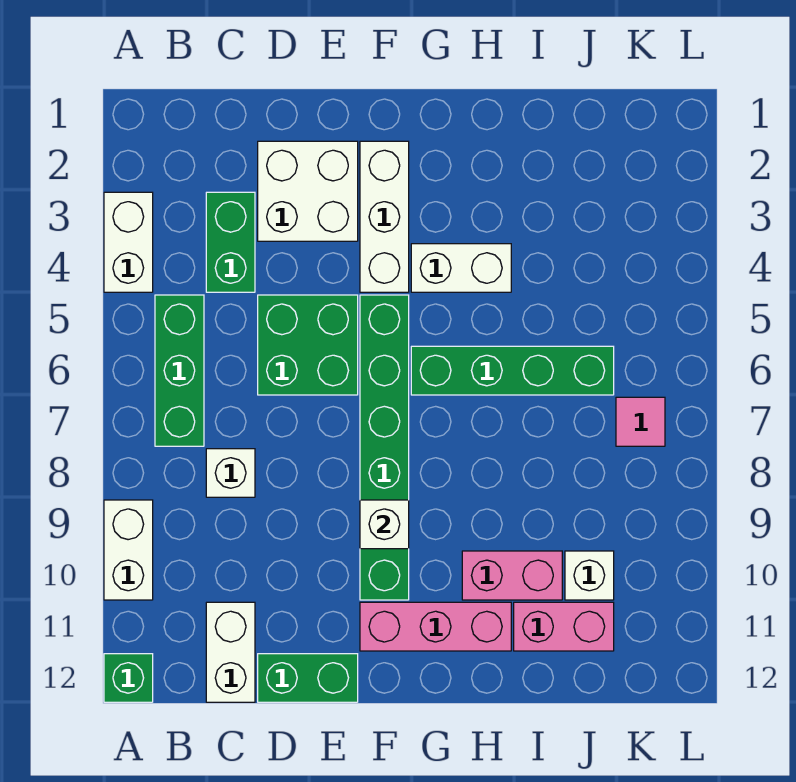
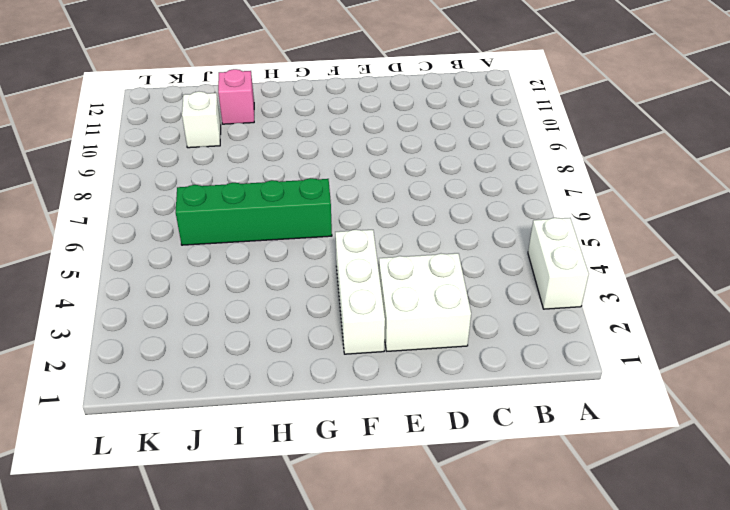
pink brick I11 level 1 -> pink brick I11:J11 level 1
none -> white brick A9:A10 level 1
none -> green brick A12 level 1
none -> green brick B5:B7 level 1

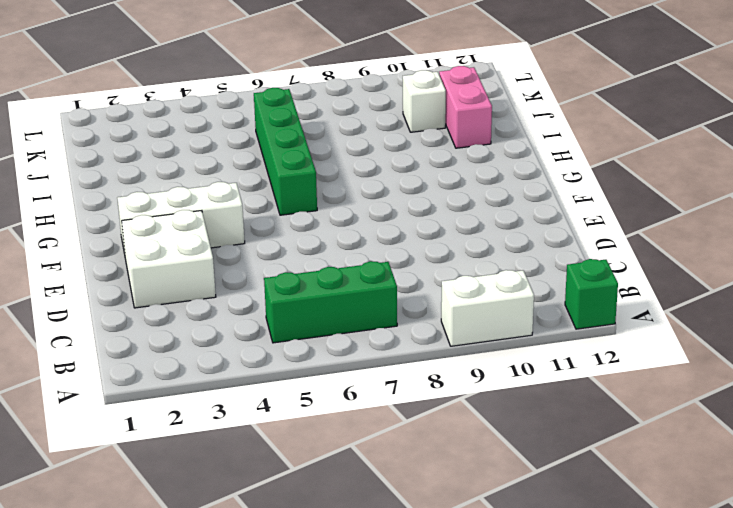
none -> white brick A3:A4 level 1
none -> green brick C3:C4 level 1
none -> white brick C8 level 1

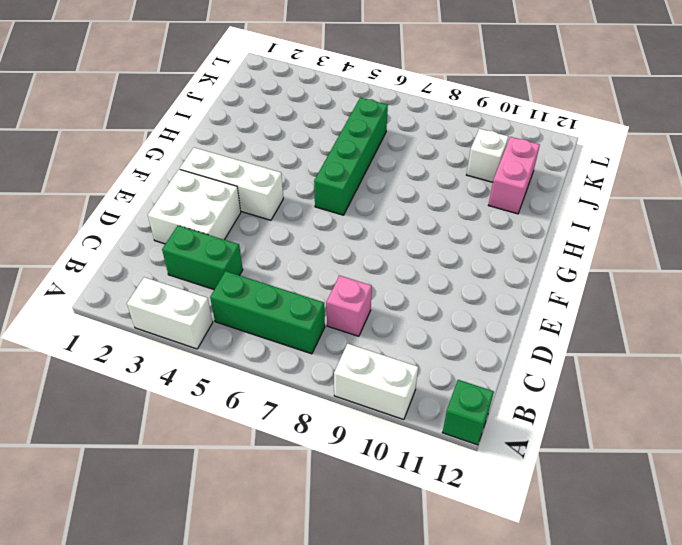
pink brick C8 level 1 -> white brick C8 level 1
none -> white brick C11:C12 level 1
none -> green brick D5:E6 level 1
none -> green brick D12:E12 level 1

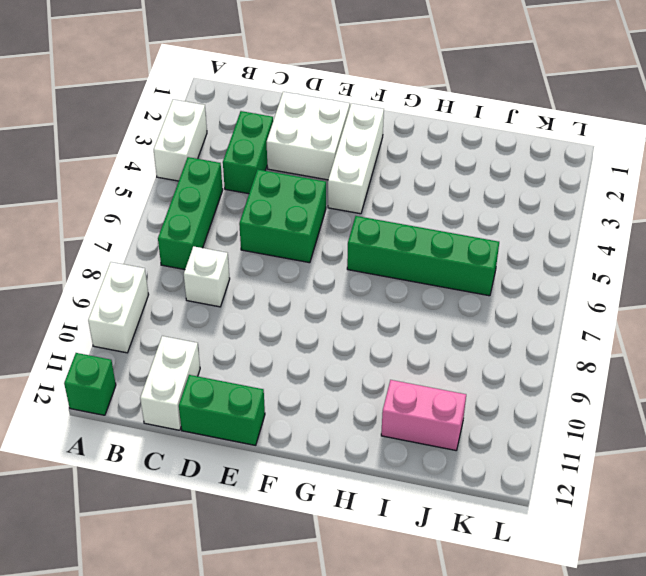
none -> green brick F5:F10 level 1
none -> pink brick F11:H11 level 1
none -> white brick G4:H4 level 1

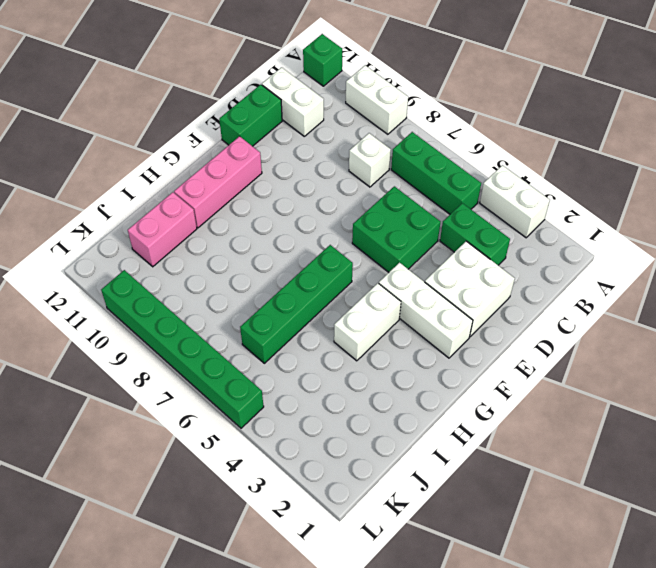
green brick L5:L10 level 1 -> green brick F5:F10 level 1
none -> pink brick H10:I10 level 1
none -> white brick J10 level 1
none -> pink tile K7 level 1

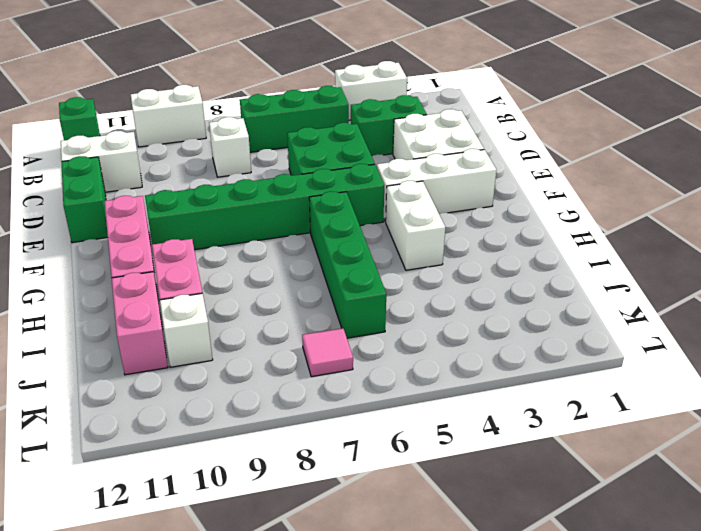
none -> white brick F9 level 2

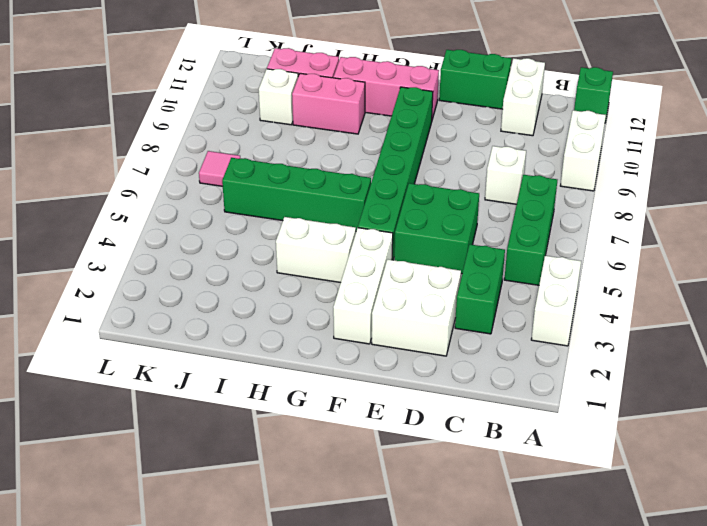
none -> white brick F9 level 2

